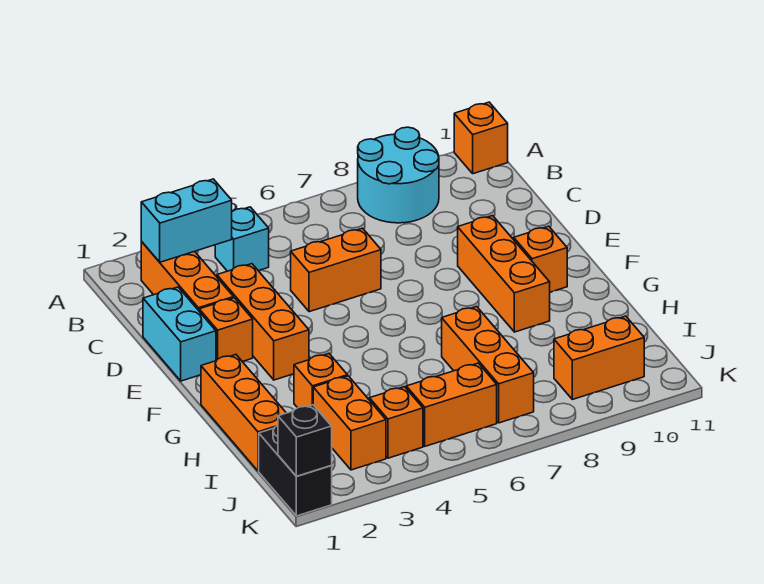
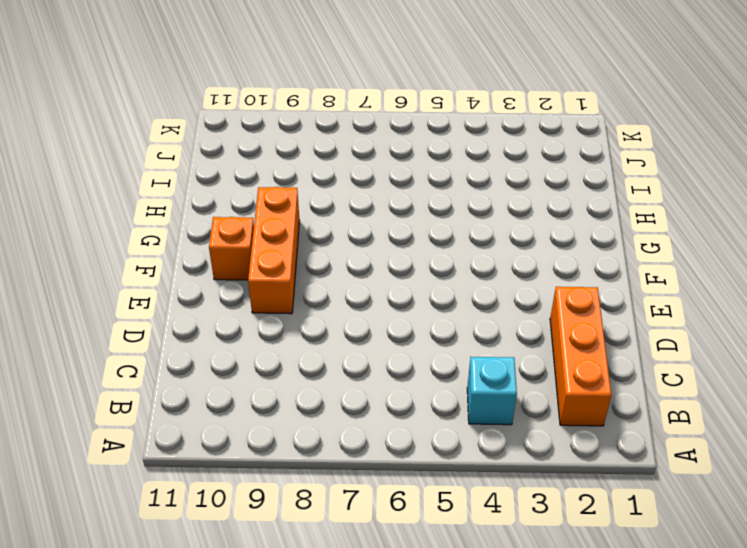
none -> cyan round brick A8:B9 level 1
none -> orange brick A11 level 1
none -> cyan brick D1:E1 level 1

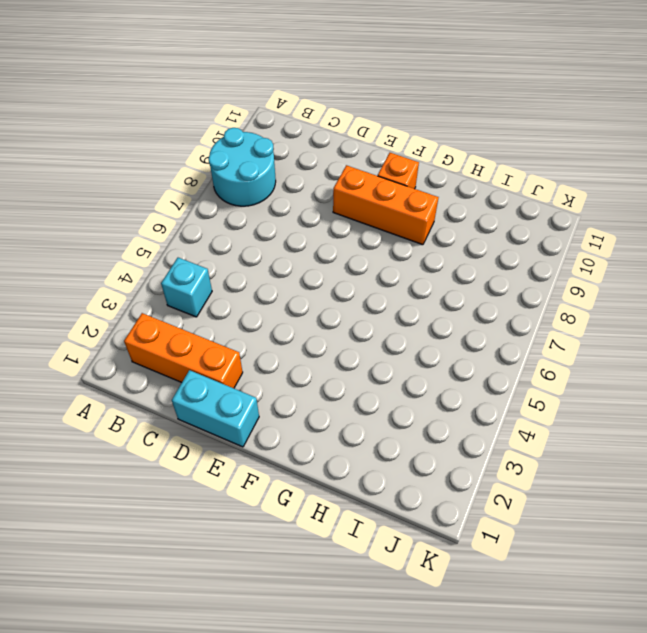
none -> orange brick A11 level 1
none -> orange brick D3:F3 level 1
none -> orange brick D5:D6 level 1

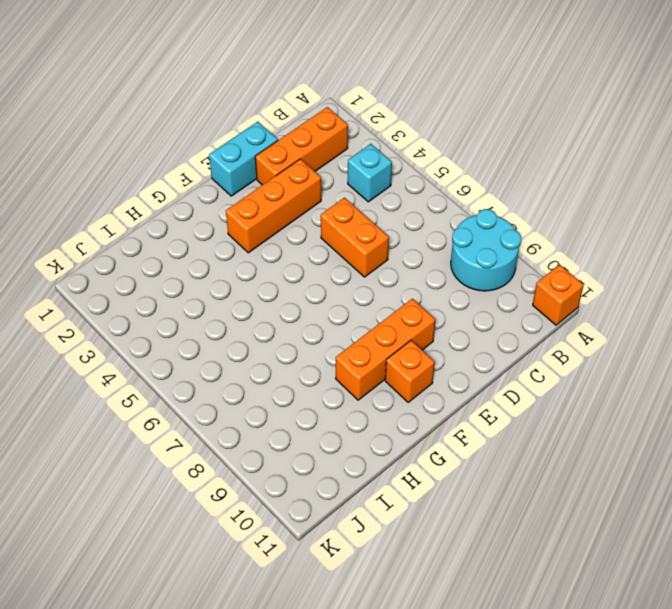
none -> orange brick E2 level 1
none -> orange brick G1:I1 level 1
none -> orange brick H3 level 1

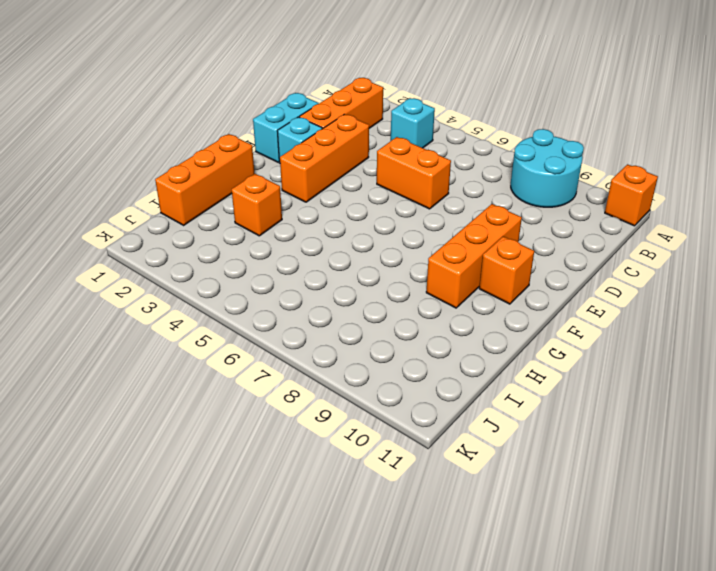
cyan brick E2 level 1 -> orange brick E2 level 1
none -> orange brick H7:J7 level 1
none -> orange brick I3:J3 level 1
none -> black brick J1:K1 level 1

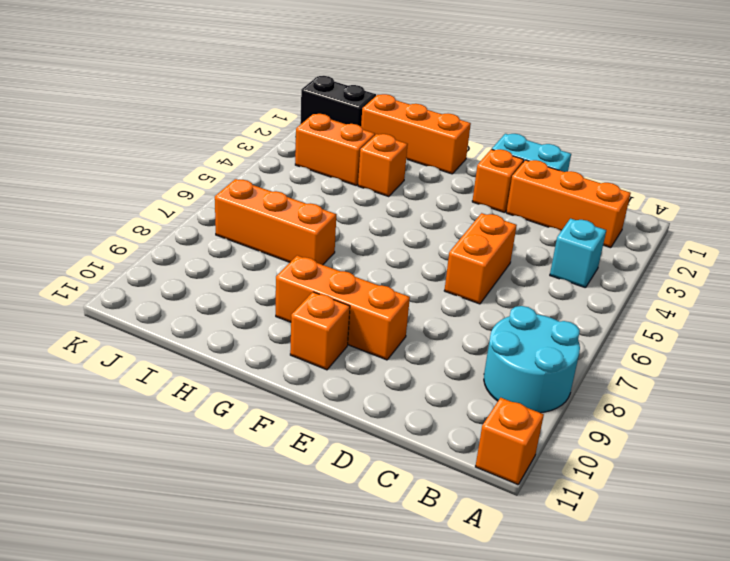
none -> orange brick D3:F3 level 1
none -> orange brick J4 level 1
none -> orange brick J5:J6 level 1

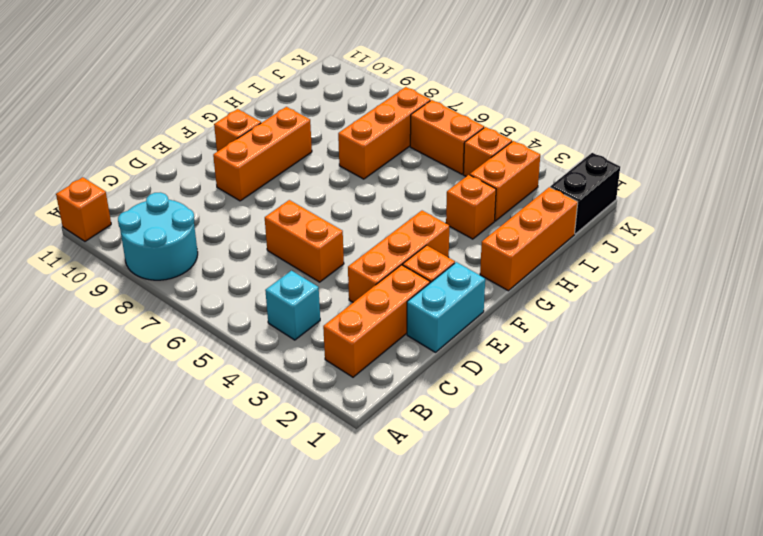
none -> orange brick J9:J10 level 1
none -> cyan brick B2:B3 level 2
none -> black brick K1 level 2

